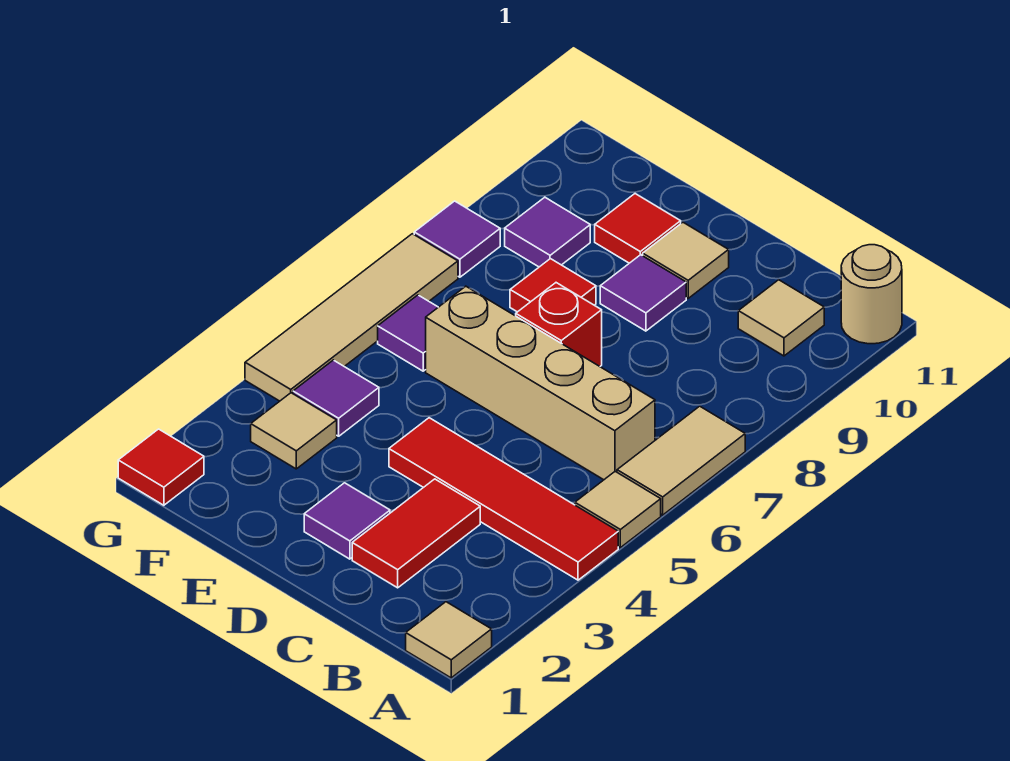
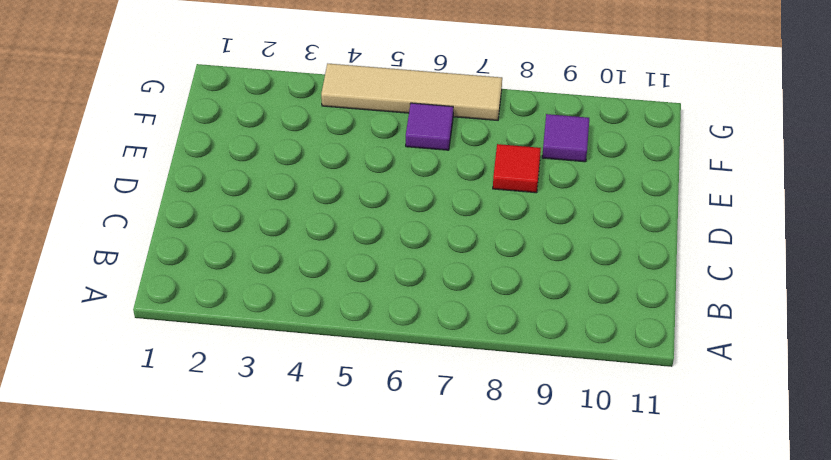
none -> tan tile A1 level 1
none -> red tile A4:D4 level 1
none -> tan tile A5 level 1

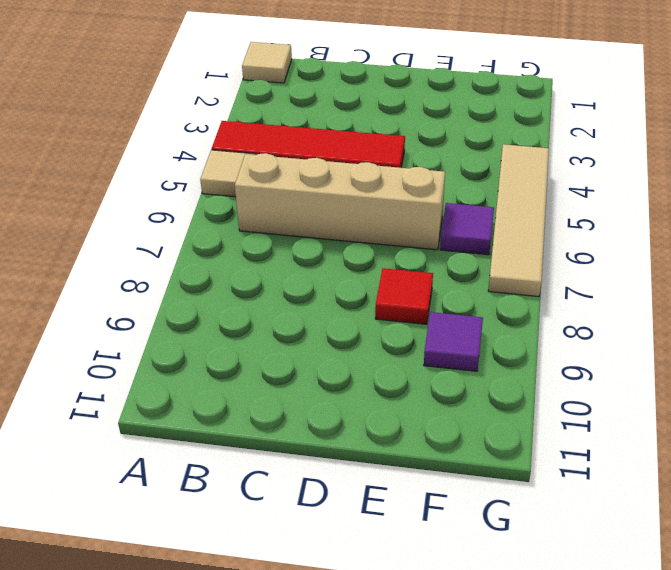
none -> tan tile A6:A7 level 1
none -> tan round brick A11 level 1
none -> tan tile B10 level 1

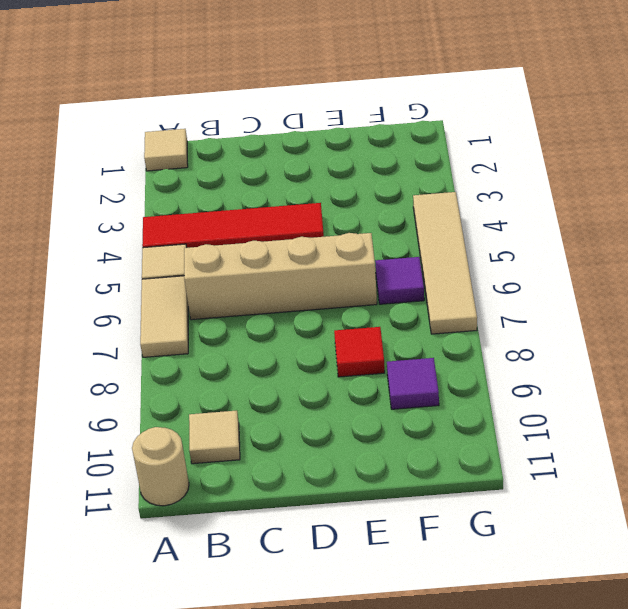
none -> red tile C2:C3 level 1
none -> purple tile D2 level 1
none -> red brick D7 level 1

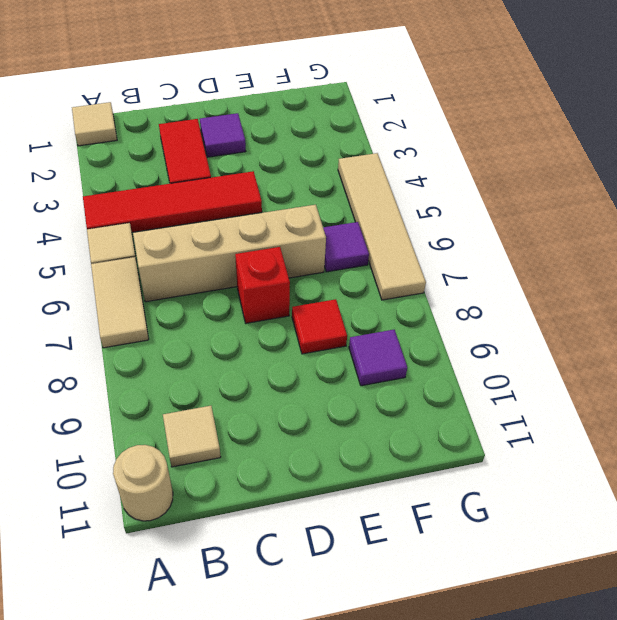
none -> purple tile D9 level 1
none -> tan tile D10 level 1
none -> red tile E10 level 1

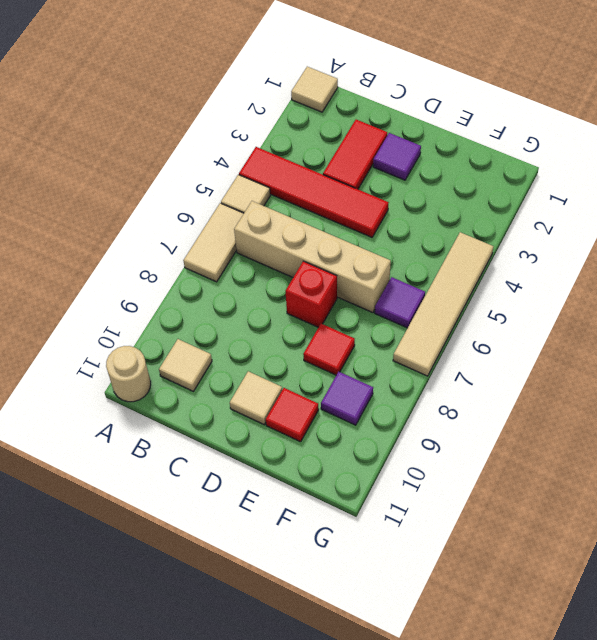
none -> purple tile D9 level 1
none -> tan tile F3 level 1
none -> purple tile F4 level 1

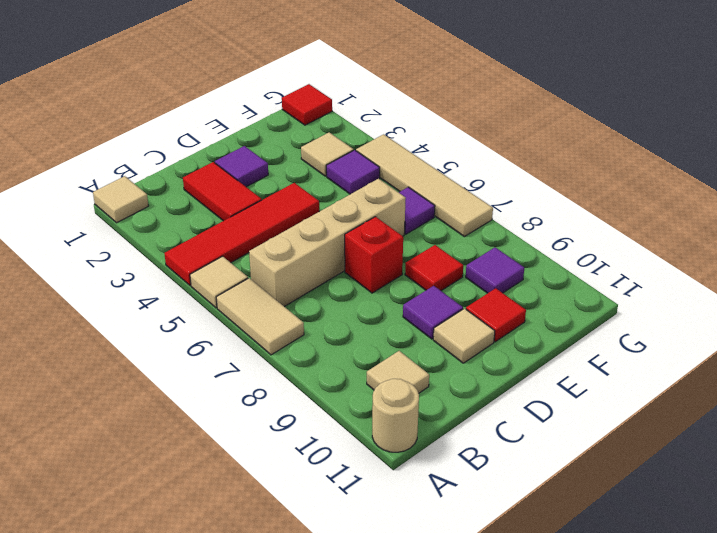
none -> purple tile G8 level 1

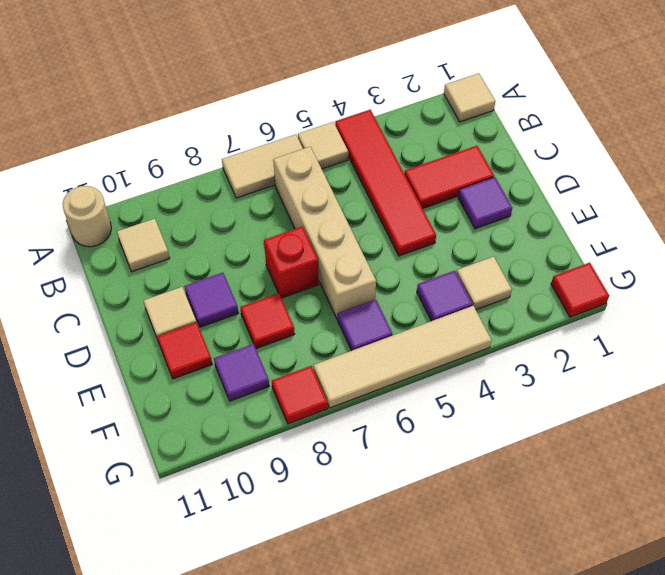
red tile G8 level 1 -> purple tile G8 level 1

